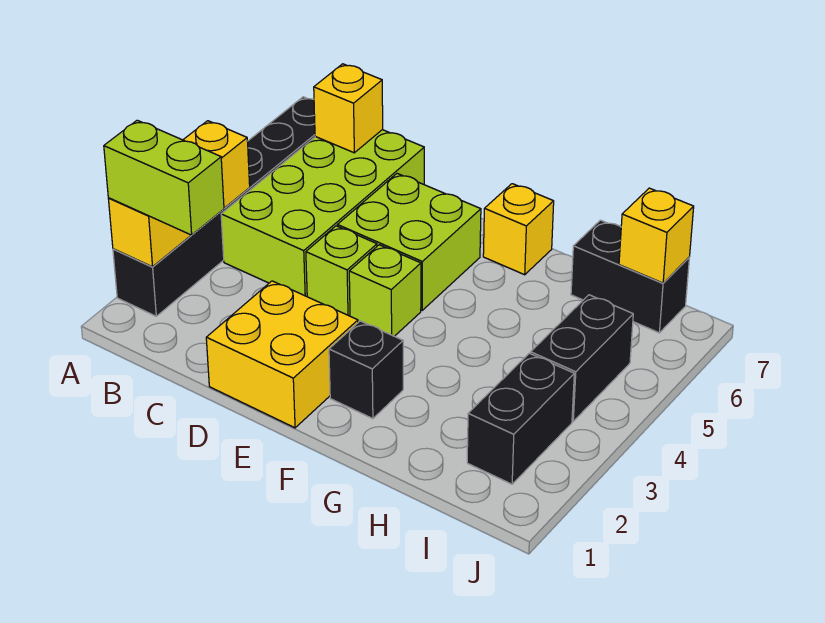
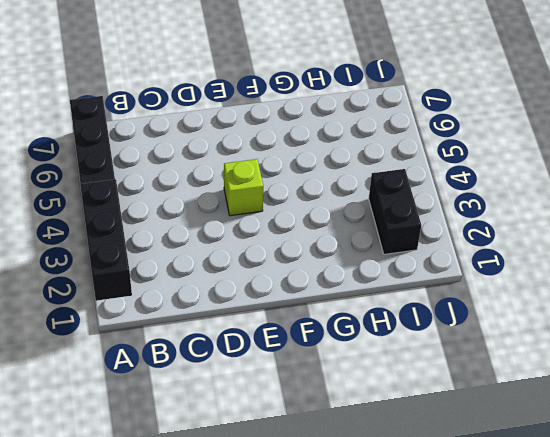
black brick A1:A3 level 2 -> yellow brick A2:A4 level 2
none -> lime brick B4:C7 level 1
none -> yellow brick D1:E2 level 1
none -> lime brick D4 level 1

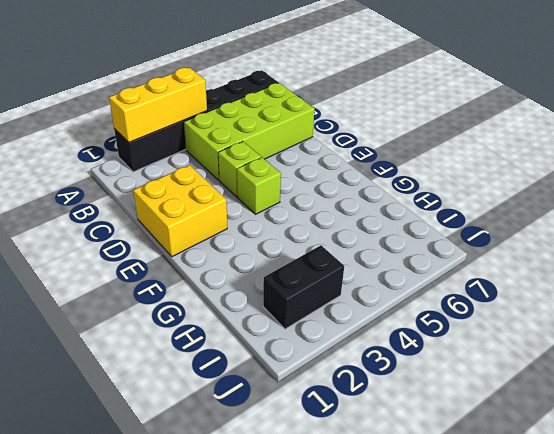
none -> lime brick D5:E6 level 1
none -> black brick F2 level 1
none -> yellow brick F7 level 1

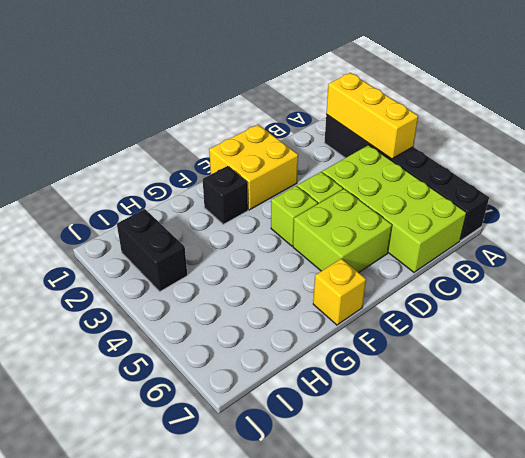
none -> black brick H7:I7 level 1
none -> black brick I4:I5 level 1
none -> yellow brick B7 level 2

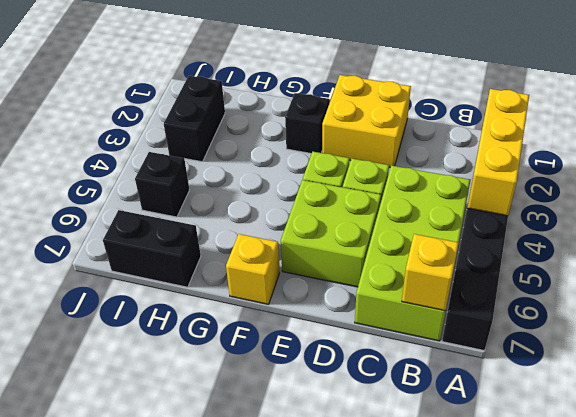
black brick I5 level 1 -> black brick I4:I5 level 1
none -> yellow brick I7 level 2
none -> lime brick A2:B2 level 3

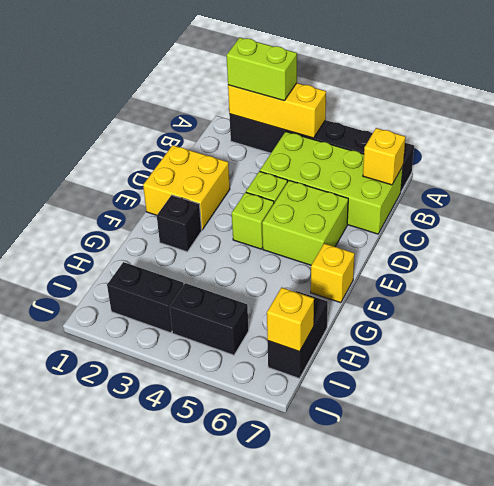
lime brick A2:A3 level 3 -> lime brick A2:B2 level 3

